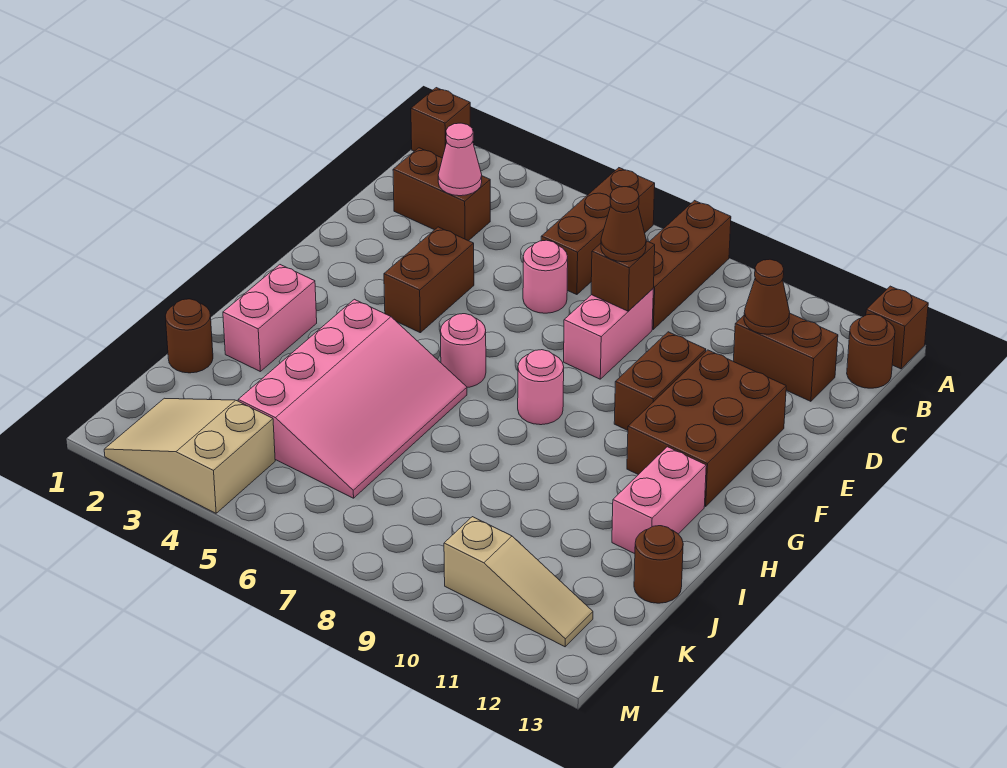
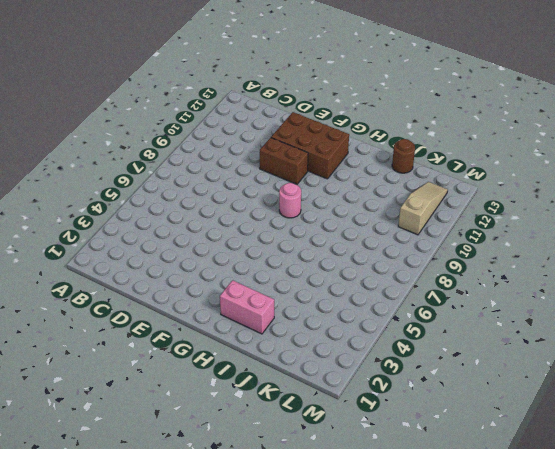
none -> brown brick A1 level 1
none -> brown brick A6:C6 level 1
none -> brown brick A8:C8 level 1

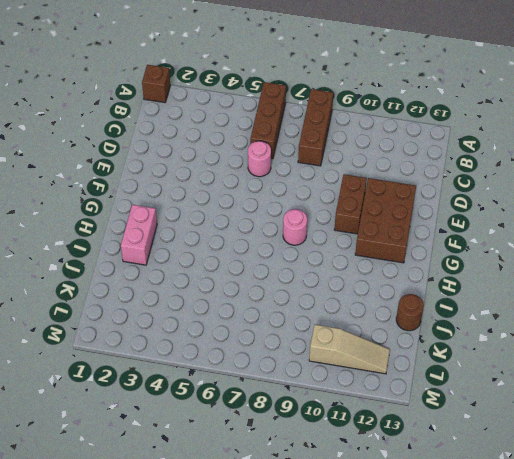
none -> brown brick A13 level 1
none -> brown round brick B13 level 1
none -> brown brick C2:C3 level 1

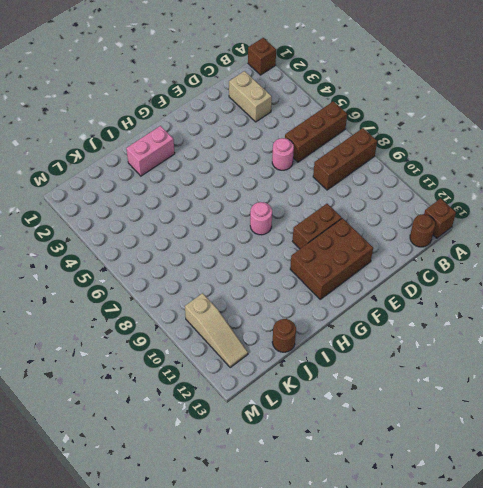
tan brick C2:C3 level 1 -> brown brick C2:C3 level 1
none -> brown brick C11:C12 level 1
none -> pink brick D8:E8 level 1
none -> brown brick E4:F4 level 1

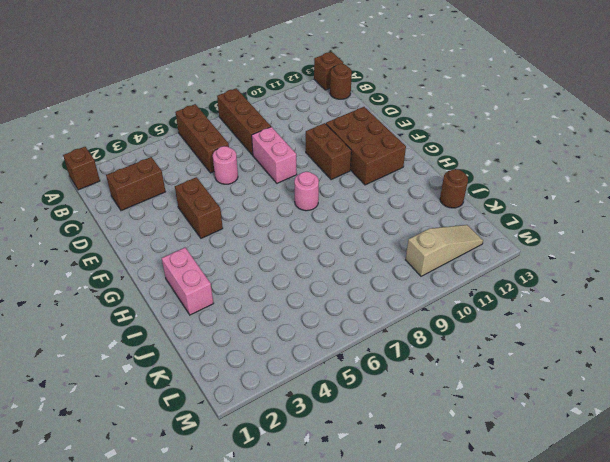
none -> brown brick C11:C12 level 1
none -> pink round brick G6 level 1
none -> pink slope H4:K6 level 1 top 4

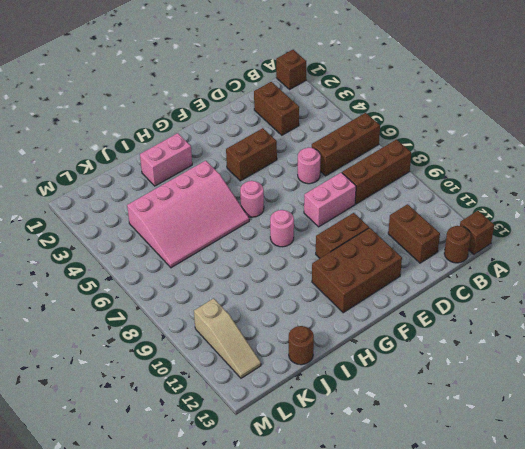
none -> pink brick H12:I12 level 1
none -> brown round brick J1 level 1
none -> tan slope L2:M4 level 1 top 4

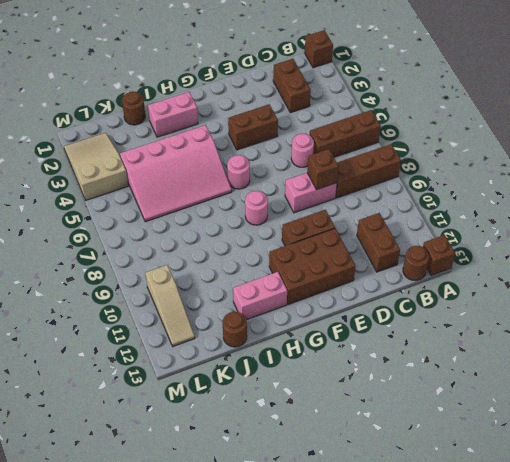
none -> pink cone C3 level 2
none -> brown cone C11 level 2
none -> brown cone D8 level 3

